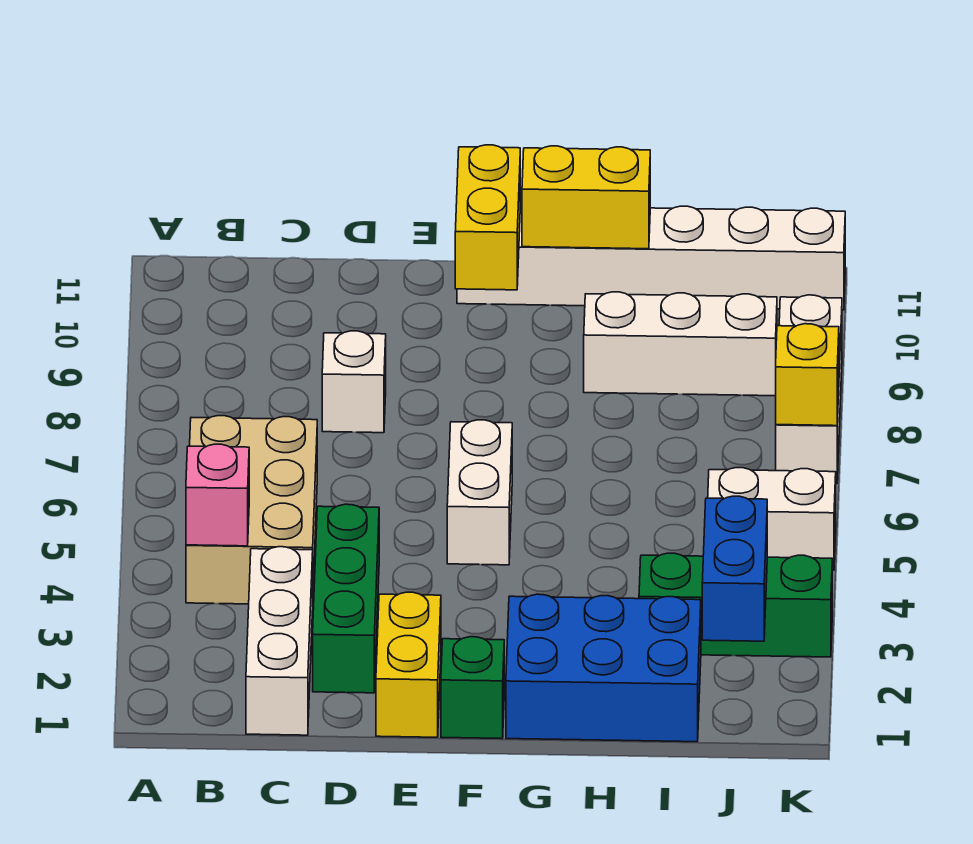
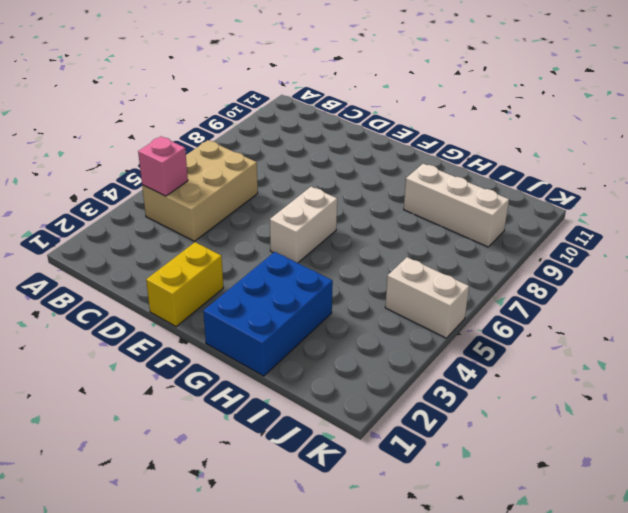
blue brick G1:H3 level 1 -> blue brick G1:I2 level 1
none -> white brick C1:C3 level 1
none -> green brick D2:D4 level 1
none -> white brick D8 level 1

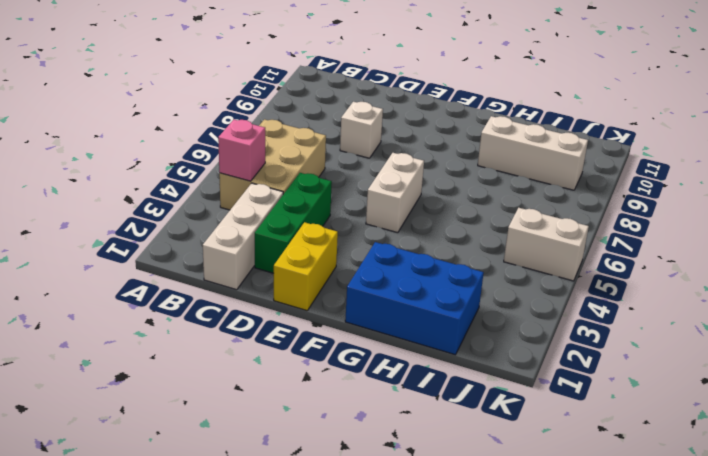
none -> green brick F1 level 1
none -> white brick F11:K11 level 1
none -> green brick I3:K3 level 1

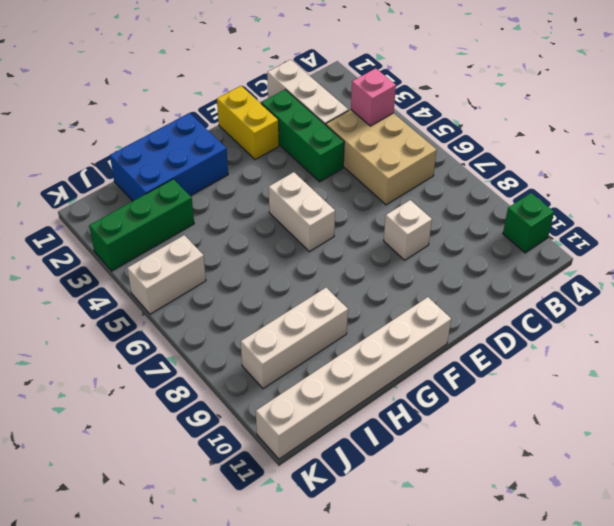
green brick A10 level 1 -> green brick F1 level 1
none -> white brick K7:K9 level 1
none -> yellow brick F10:F11 level 2
none -> yellow brick G11:H11 level 2

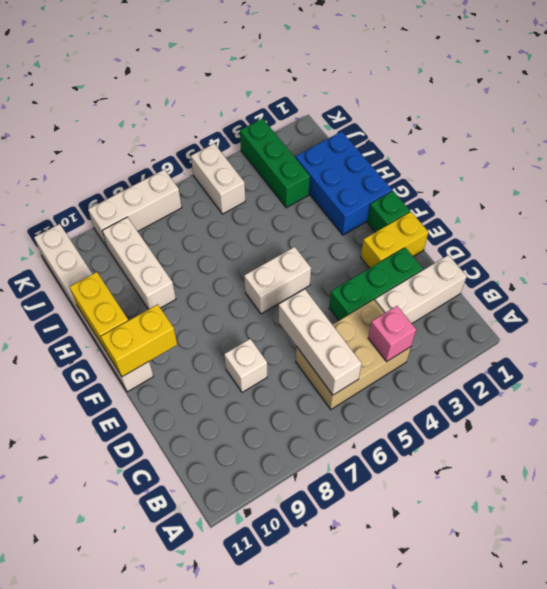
white brick B6:D6 level 2 -> none
none -> blue brick J2:J3 level 2
none -> yellow brick K7 level 2

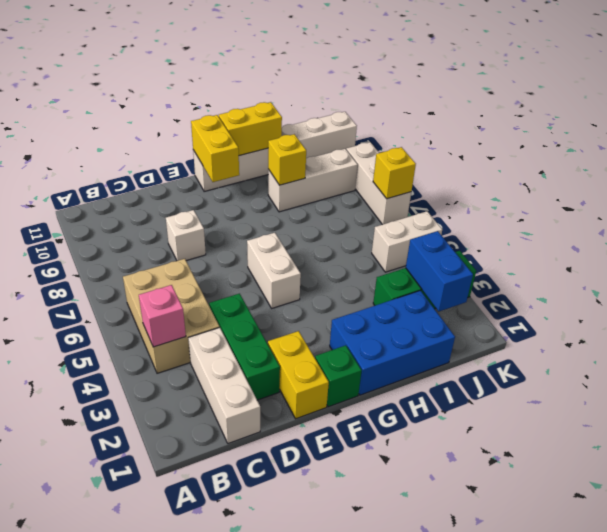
yellow brick H9 level 2 -> none

